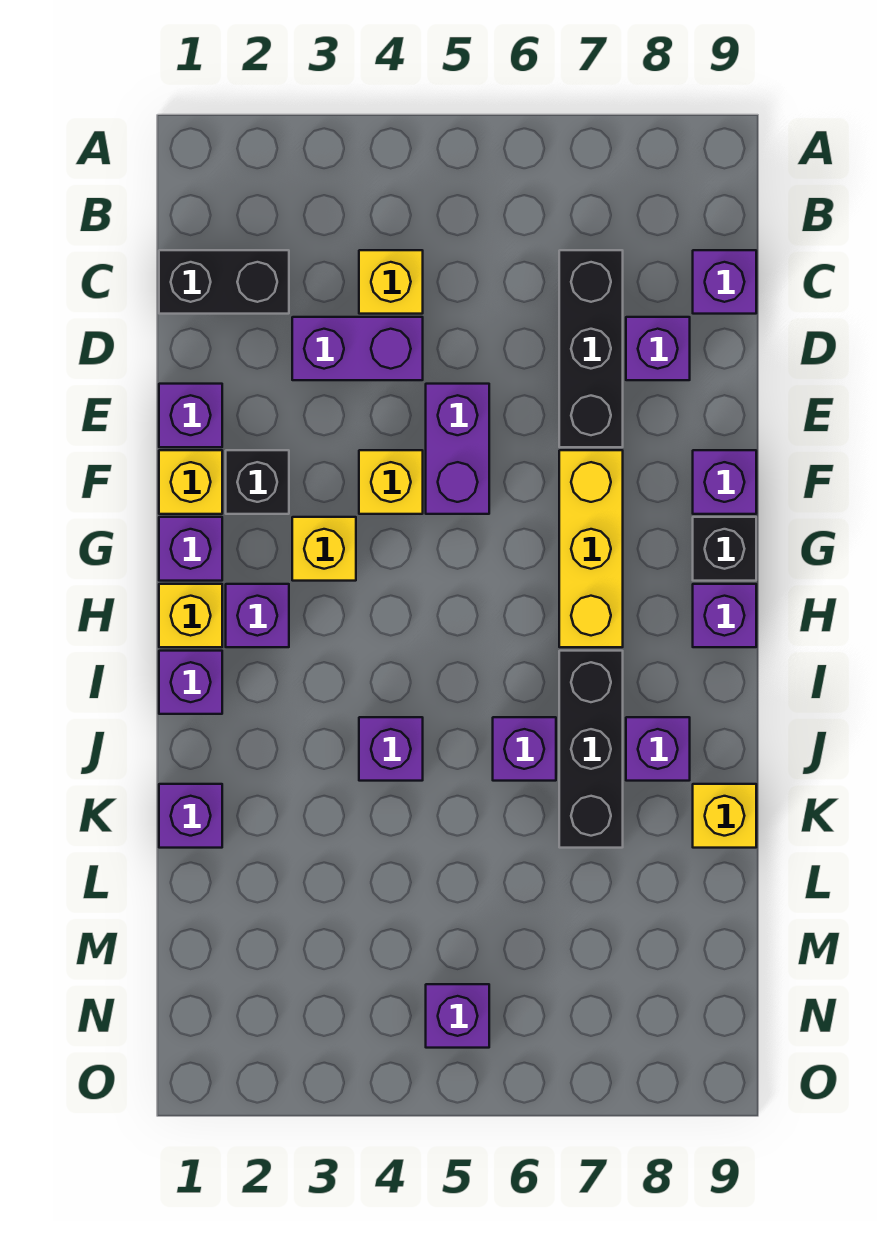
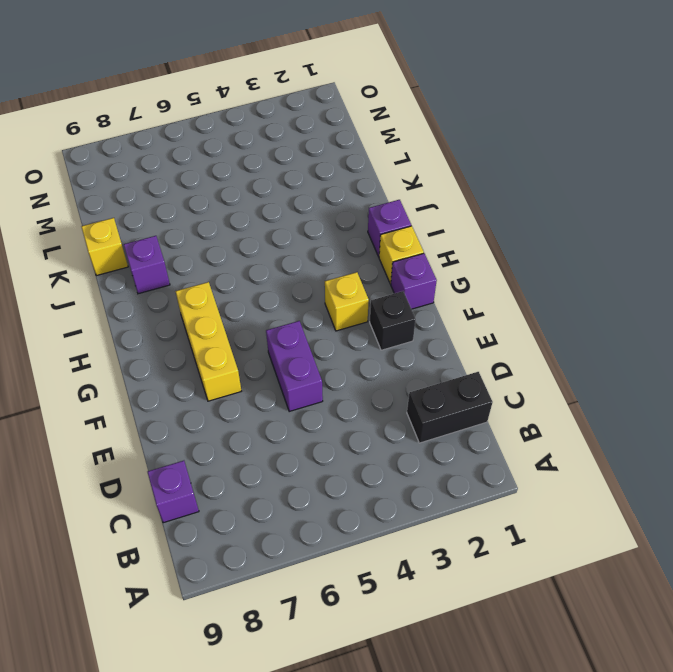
none -> yellow brick C4 level 1
none -> black brick C7:E7 level 1
none -> purple brick D3:D4 level 1

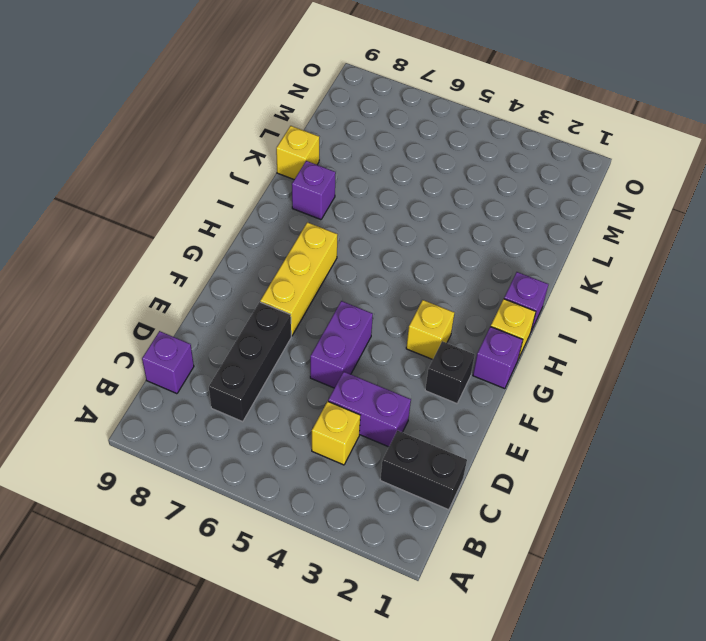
none -> purple brick D8 level 1
none -> purple brick E1 level 1
none -> yellow brick F1 level 1

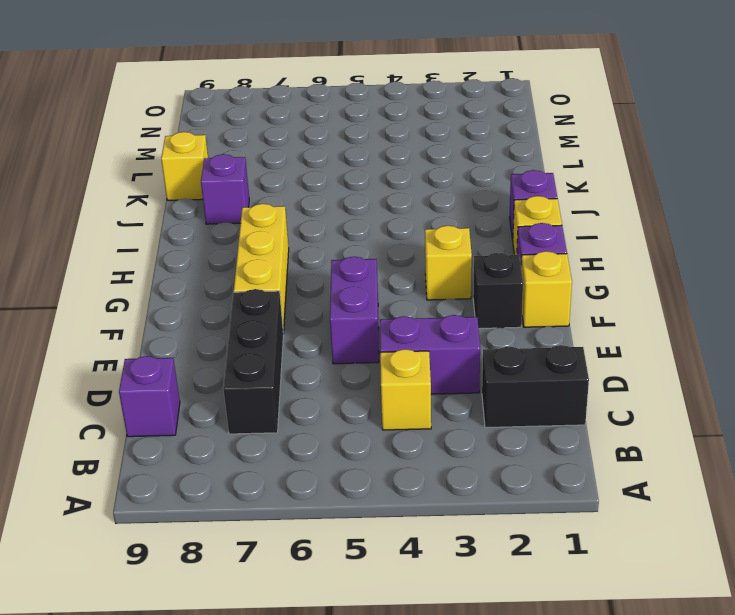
none -> purple brick D8 level 1
none -> purple brick E1 level 1
none -> yellow brick F4 level 1

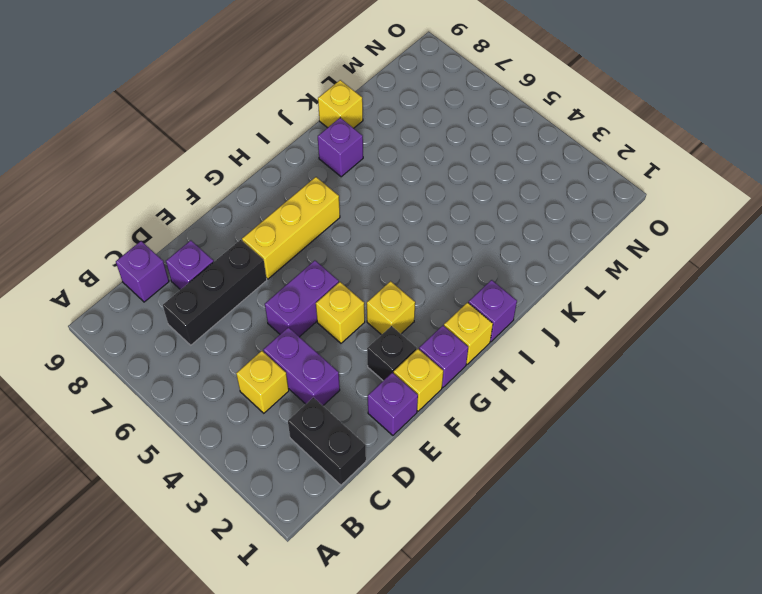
none -> purple brick F9 level 1
none -> black brick G9 level 1
none -> purple brick H2 level 1

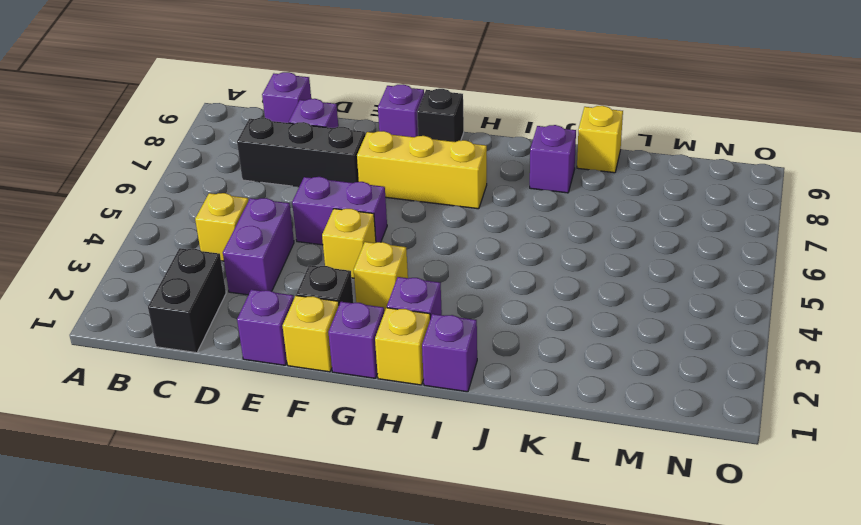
none -> purple brick H9 level 1
none -> black brick I7:K7 level 1
none -> purple brick J4 level 1

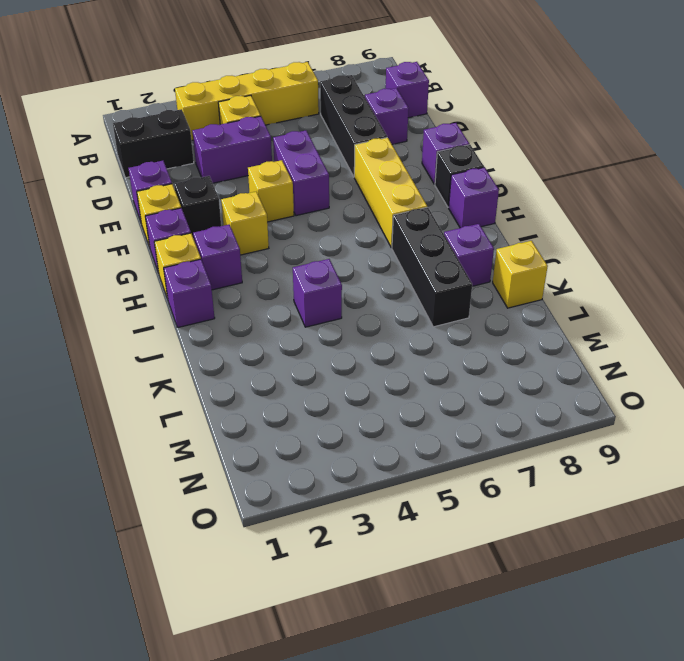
yellow brick B3:B6 level 1 -> none
none -> purple brick J6 level 1
none -> purple brick K1 level 1
none -> purple brick N5 level 1

